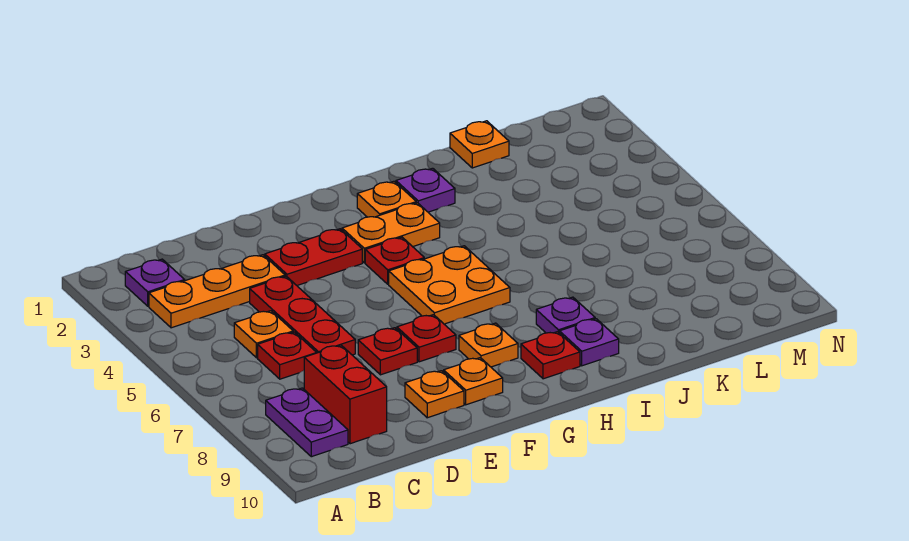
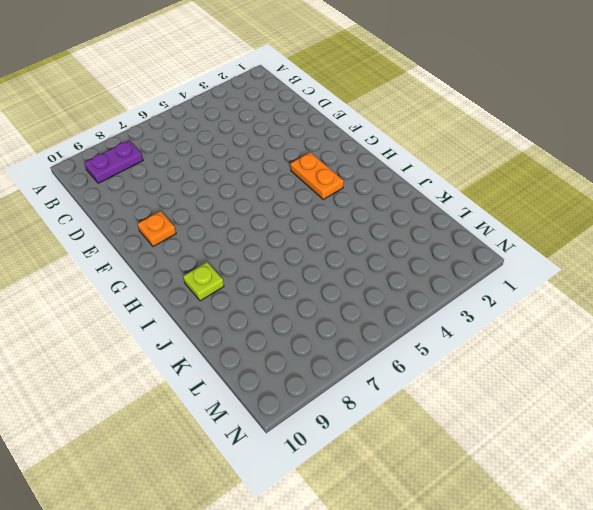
lime plate I9 level 1 -> purple plate I9 level 1
none -> purple plate B2 level 1
none -> orange plate B3:D3 level 1
none -> orange plate C5 level 1

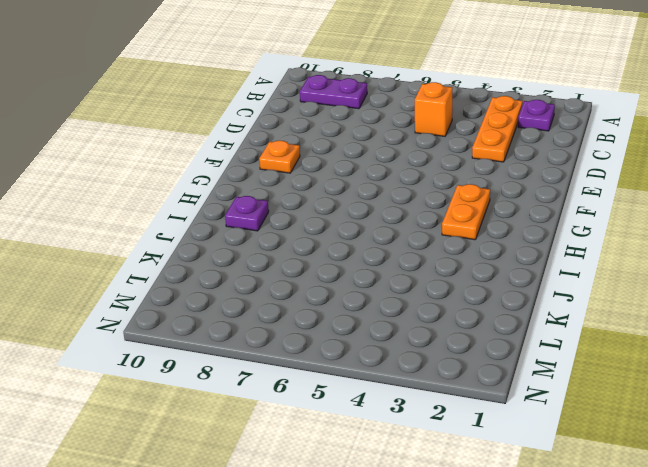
orange brick C5 level 1 -> orange plate C5 level 1
none -> red plate C6 level 1
none -> red brick C8:C9 level 1
none -> red plate D4:D6 level 1

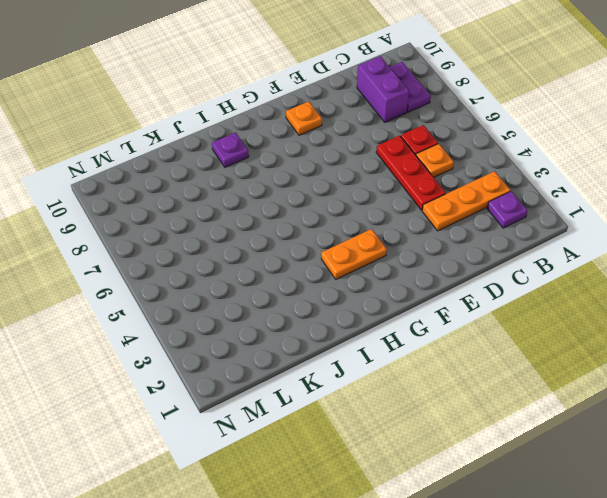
purple brick C8:C9 level 1 -> red brick C8:C9 level 1
none -> red plate E3:F3 level 1
none -> red plate E7 level 1
none -> orange plate E9 level 1

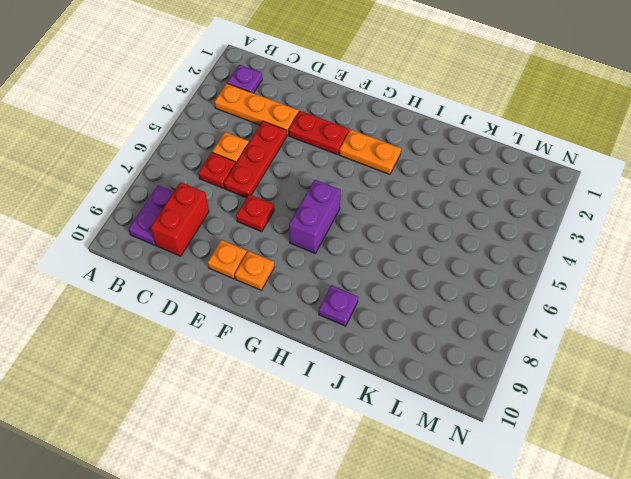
purple brick G6:G7 level 1 -> orange plate G5:H6 level 1
none -> red plate F7 level 1
none -> red plate G4 level 1
none -> orange plate G8 level 1

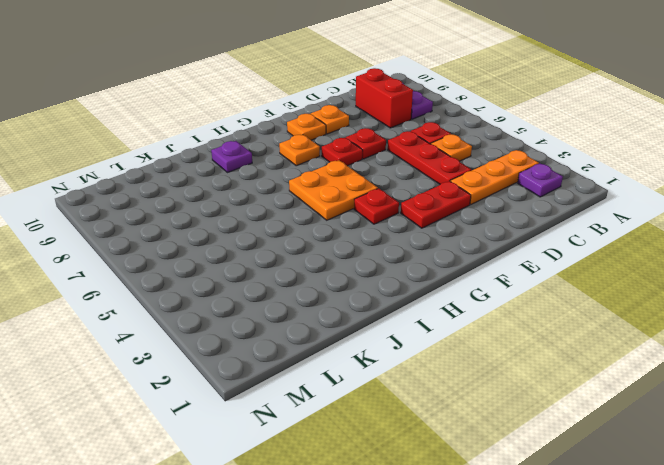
none -> orange plate G3:H3 level 1
none -> orange plate H2 level 1
none -> red plate H9 level 1

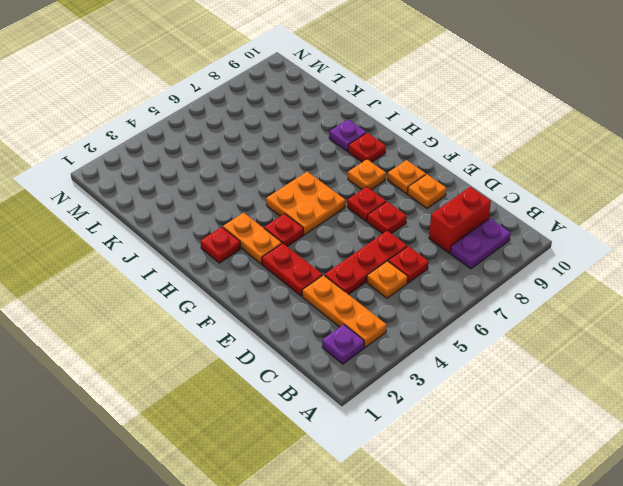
red plate H2 level 1 -> orange plate H2 level 1
none -> purple plate I2 level 1
none -> purple plate I8 level 1
none -> orange plate K1 level 1

